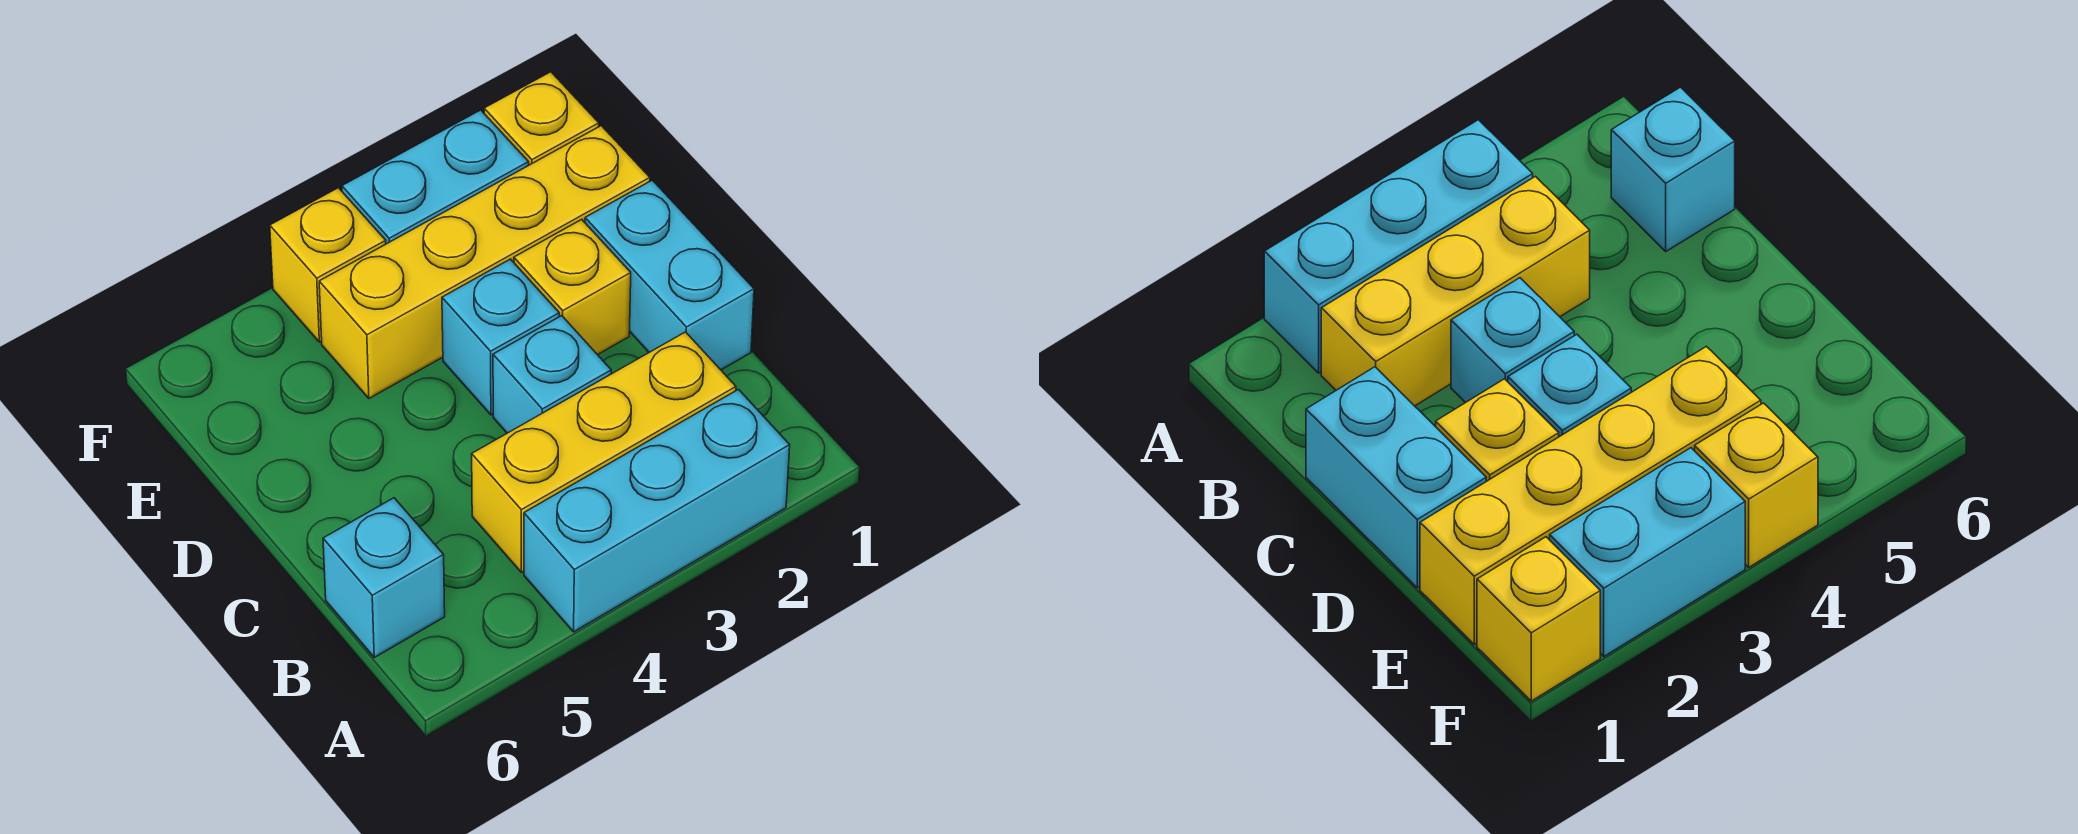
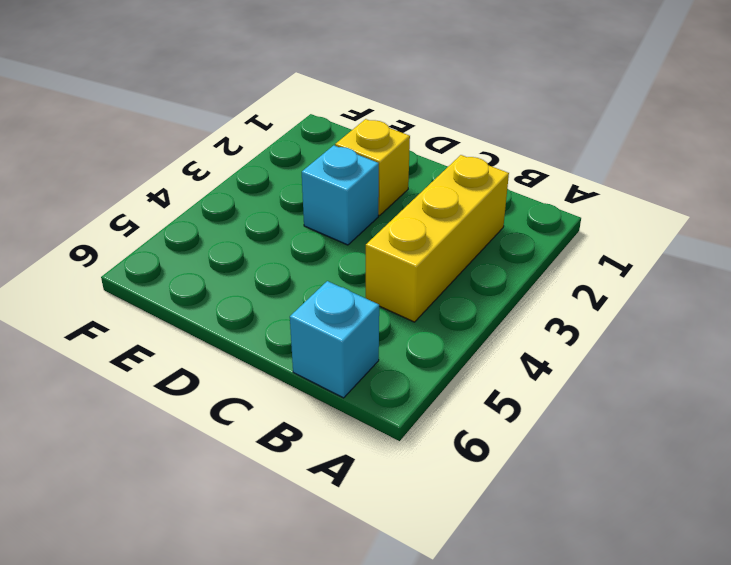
none -> cyan brick A2:A4 level 1
none -> cyan brick C1:D1 level 1

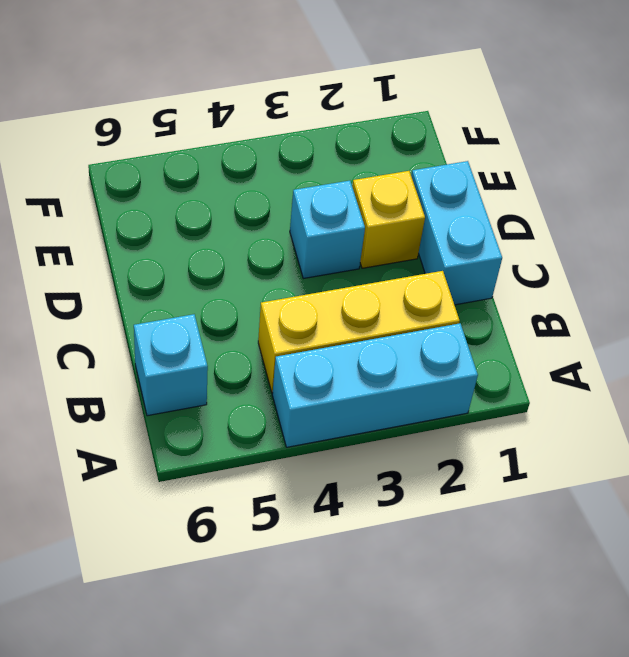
none -> cyan brick C3 level 1
none -> yellow brick E1:E4 level 1

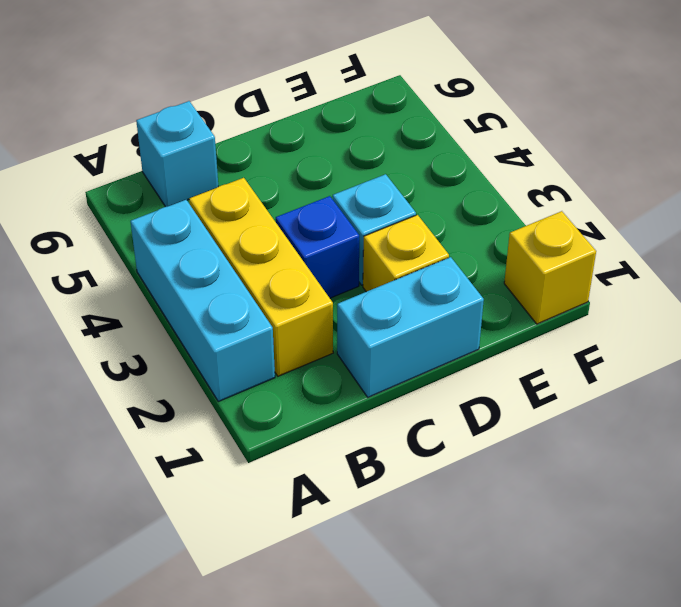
blue brick C3 level 1 -> cyan brick C3 level 1
none -> yellow brick E1:E4 level 1
none -> cyan brick F2:F3 level 1

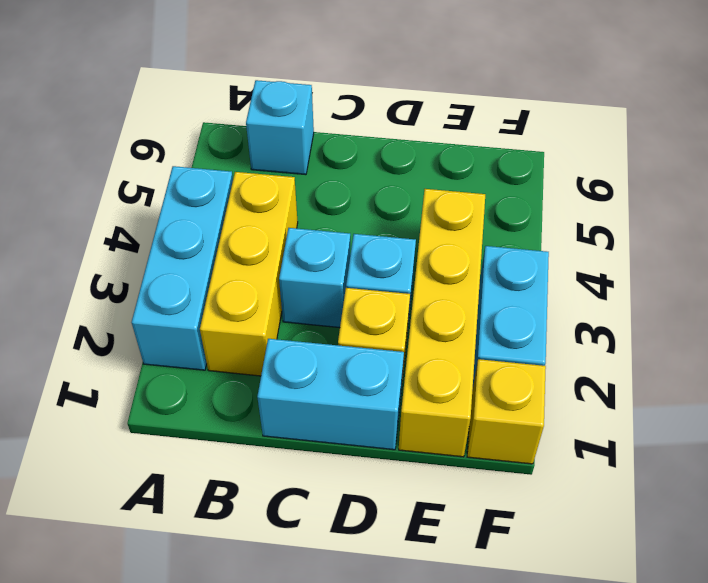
none -> yellow brick F4 level 1

